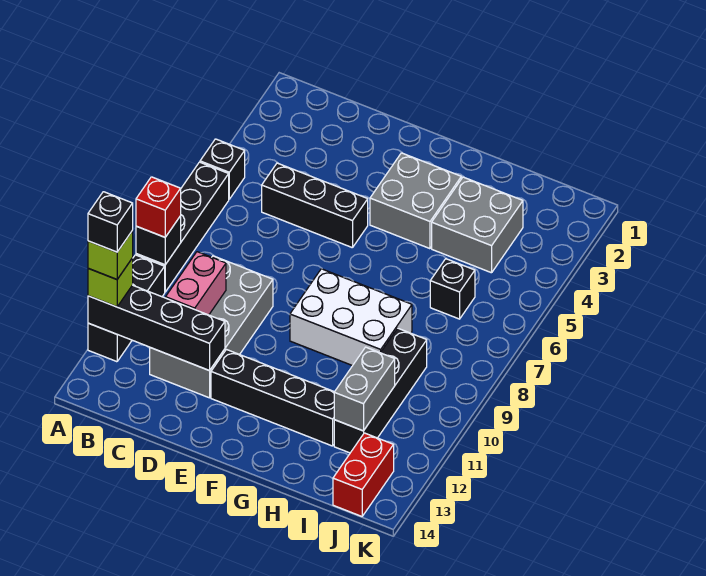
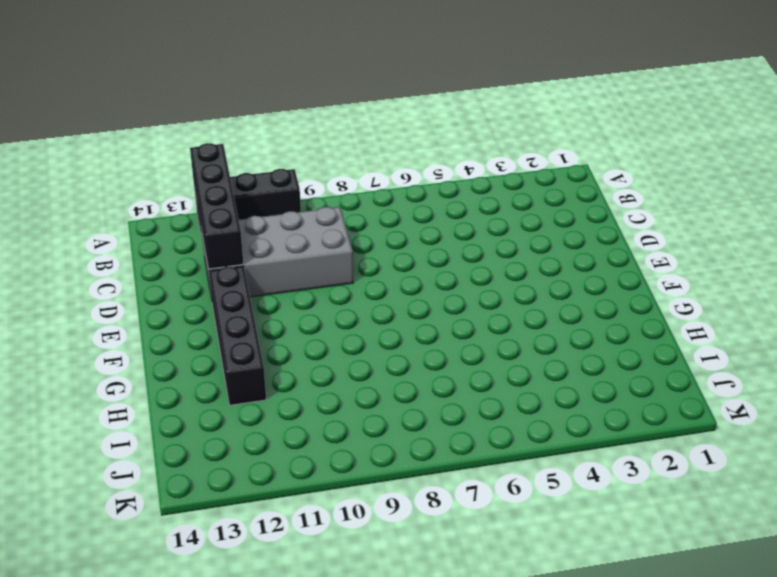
none -> black brick A5 level 1
none -> black brick A6:A9 level 1
none -> black brick C5:E5 level 1

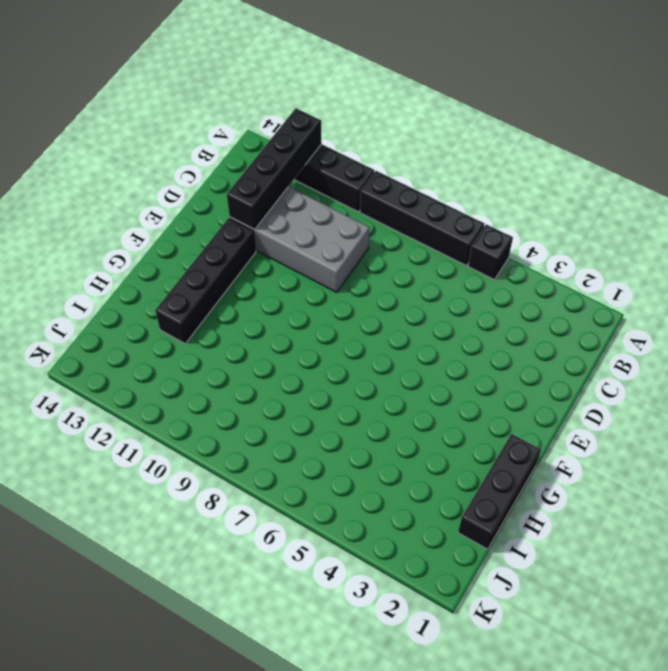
black brick G1:I1 level 1 -> black brick C5:E5 level 1
none -> grey brick F3:G4 level 1
none -> white brick F8:H9 level 1
none -> grey brick H3:I4 level 1

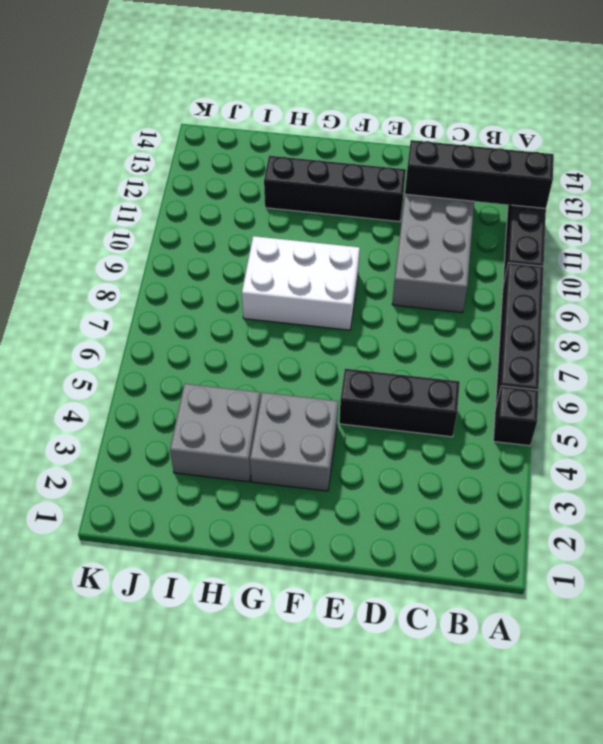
none -> black brick I6 level 1
none -> black brick I9:I12 level 1
none -> red brick J13:J14 level 1

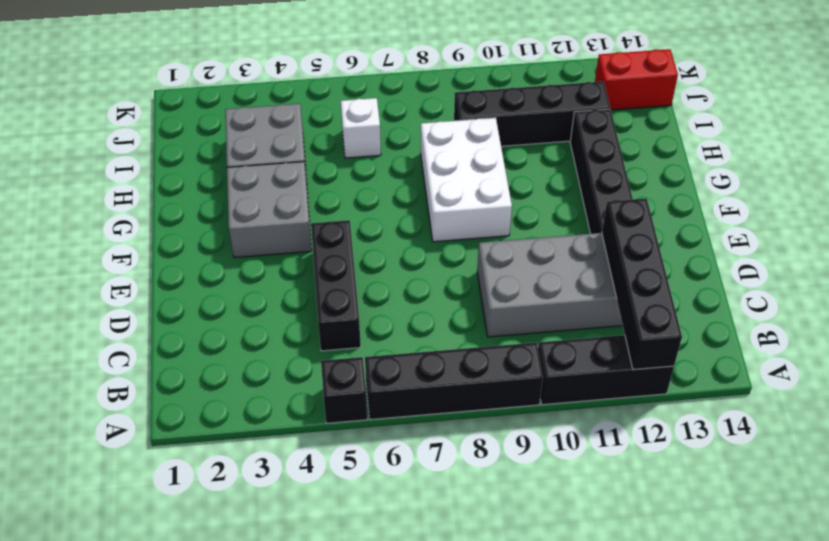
white brick I6 level 1 -> black brick I6 level 1
none -> black brick A9 level 2
none -> pink brick C10:C11 level 2
none -> grey brick I11:I12 level 2

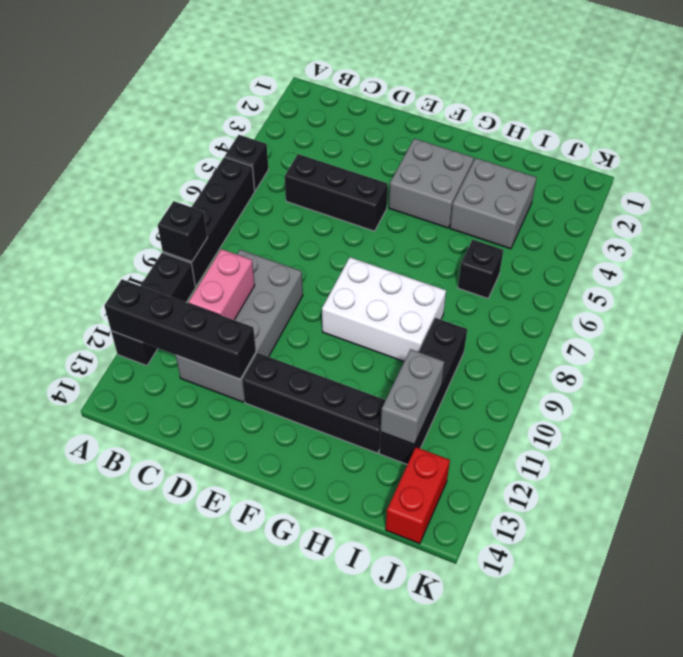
none -> red brick A9 level 3
none -> lime brick A12 level 3
none -> lime brick A12 level 4

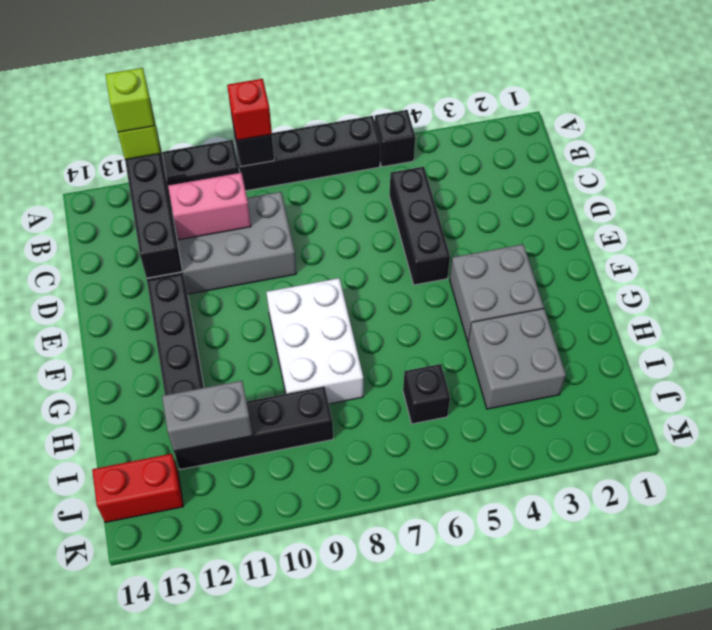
none -> black brick A12 level 5

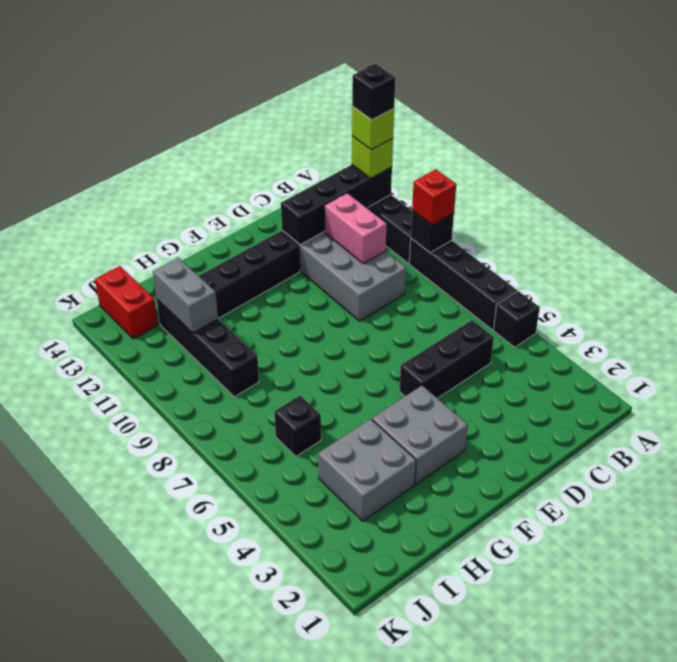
none -> white brick F8:H9 level 1

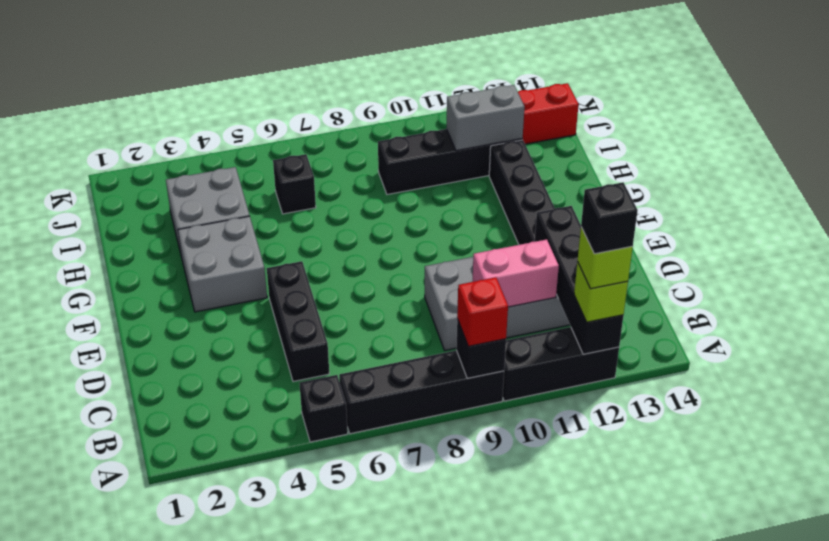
none -> white brick F8:H9 level 1

